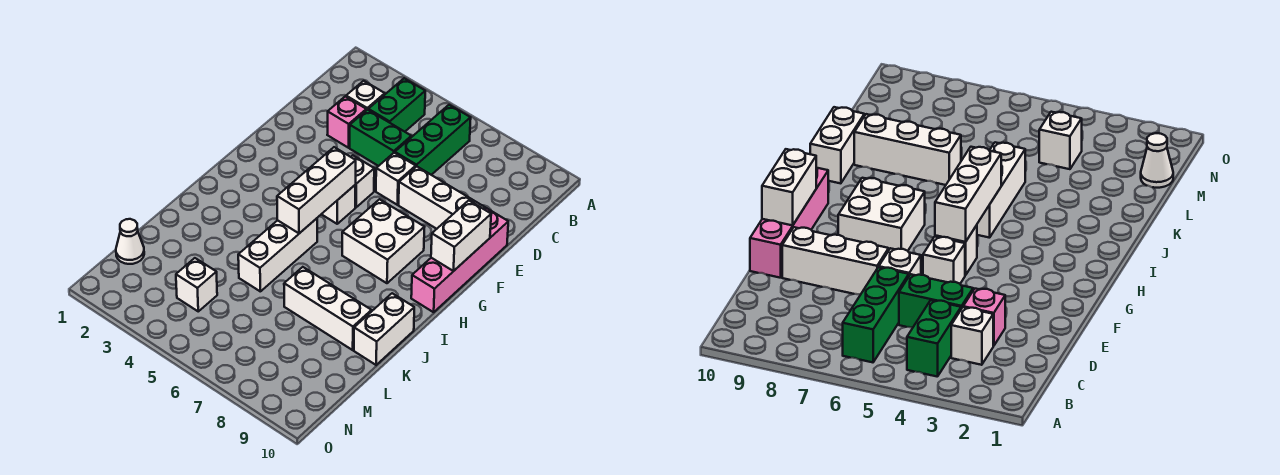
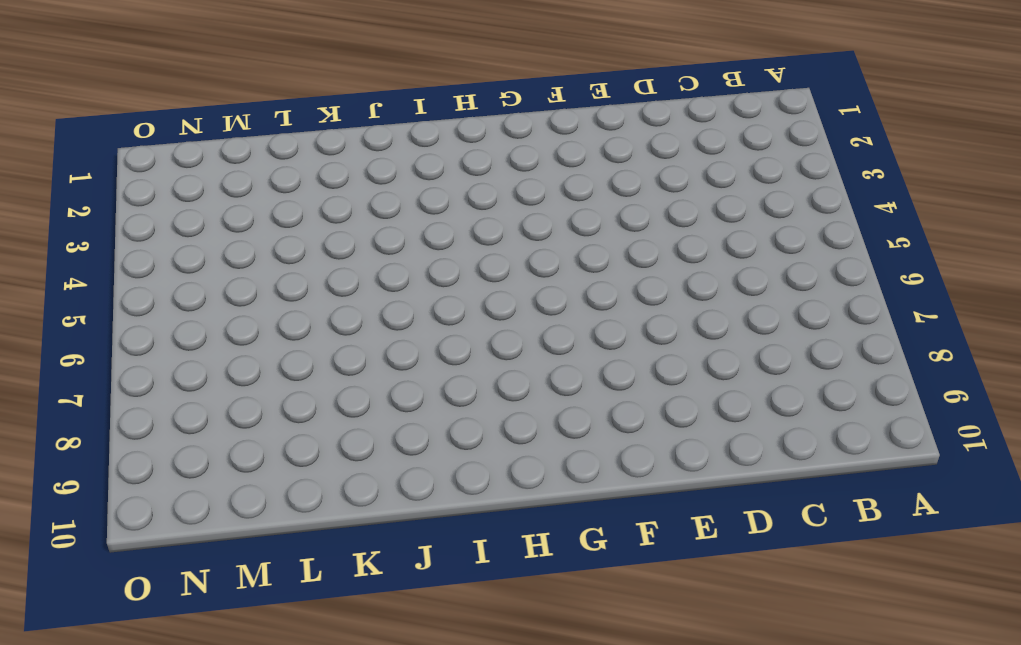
none -> green brick B4:C4 level 1
none -> green brick B6:D6 level 1
none -> white brick C3 level 1

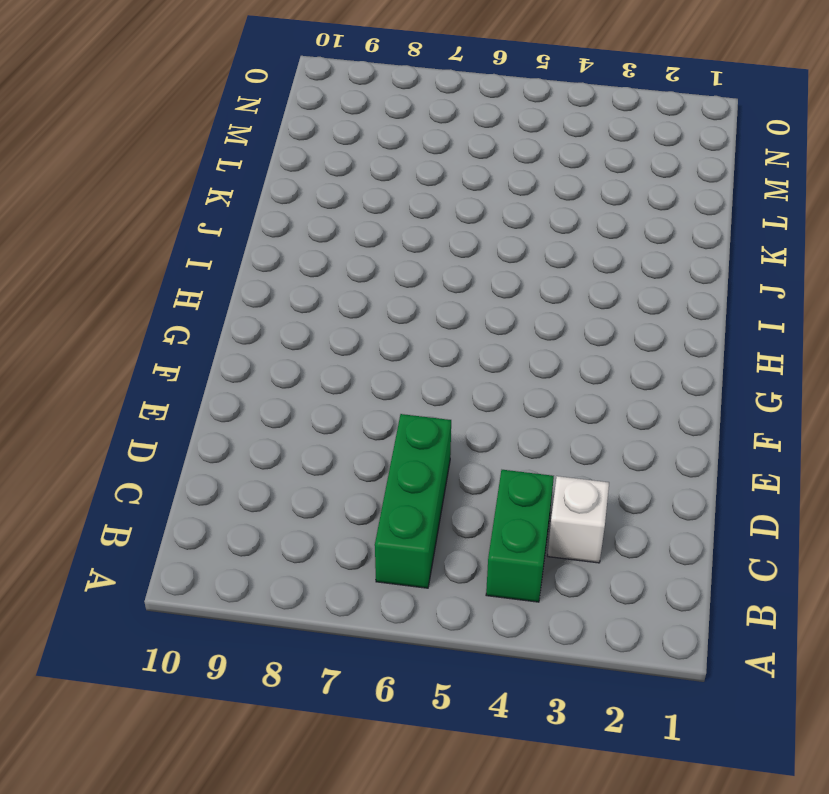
none -> pink brick D3 level 1
none -> green brick D4:D5 level 1
none -> white brick E6 level 1

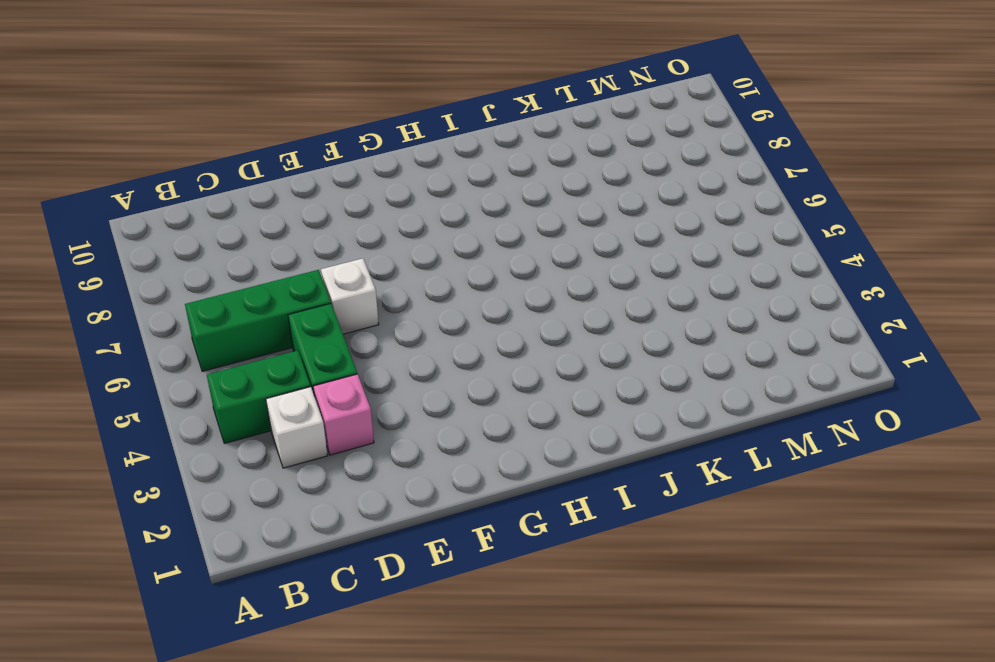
none -> white brick E7:E9 level 1
none -> pink brick E10:H10 level 1
none -> white brick F5 level 1

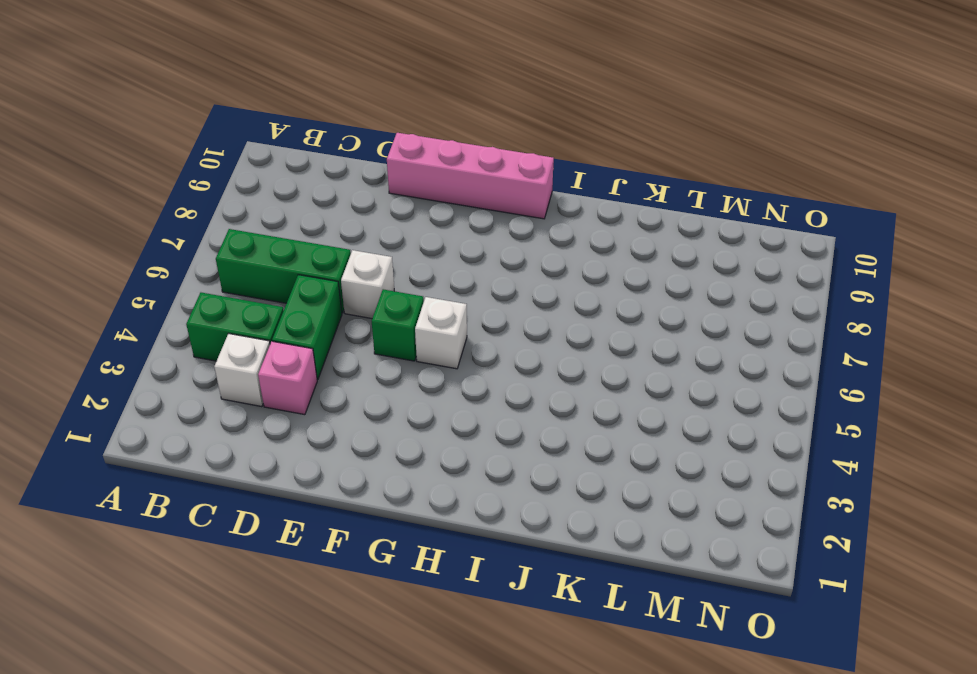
green brick F5 level 1 -> white brick F5 level 1
none -> white brick E7:E9 level 1
none -> white brick G7:H8 level 1
none -> white brick I5:K5 level 1

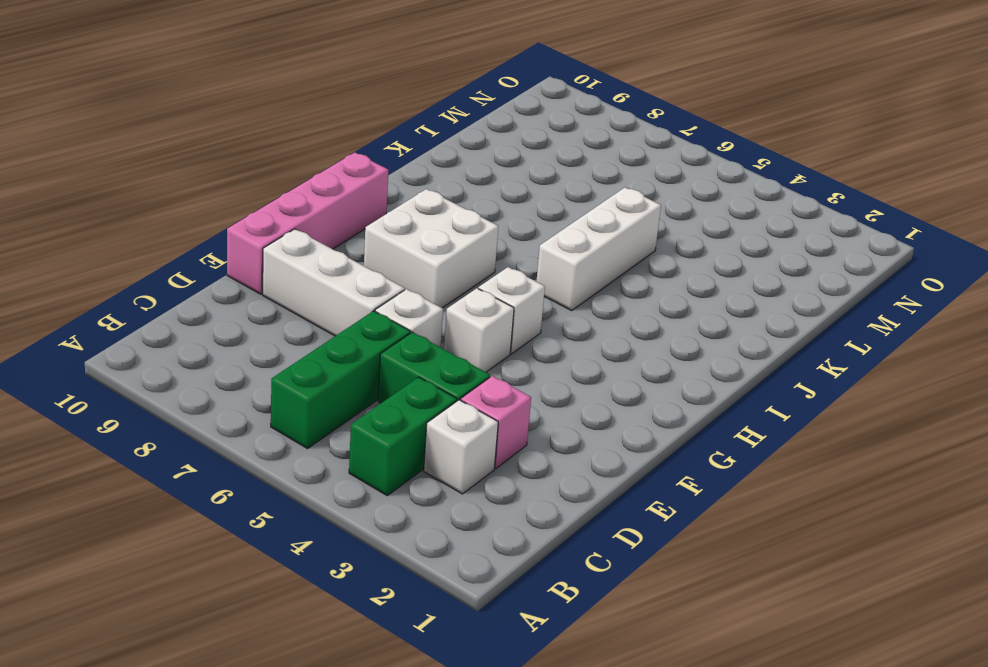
none -> white brick J10:K10 level 1
none -> white brick K7:K9 level 1
none -> white cone M1 level 1

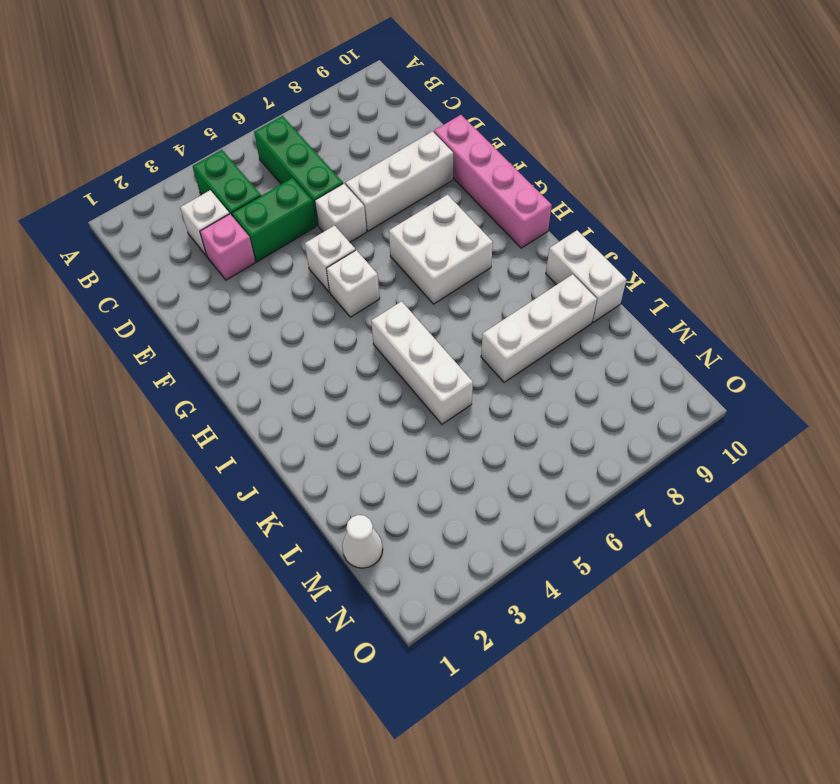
none -> white brick M4 level 1
none -> white brick F10:G10 level 2
none -> white brick G5:I5 level 2

